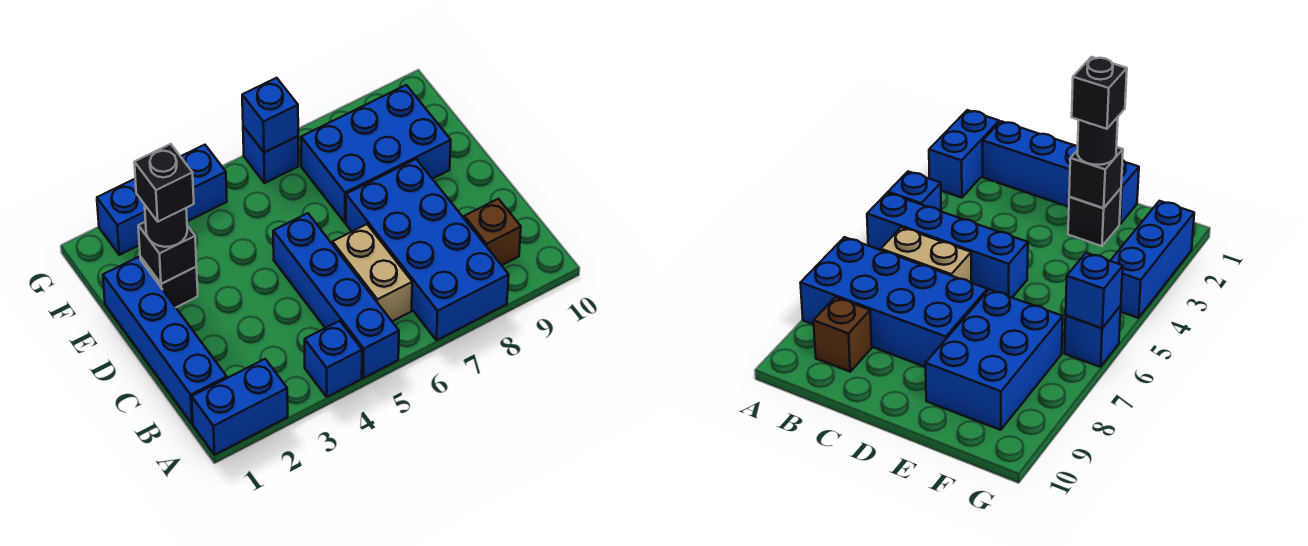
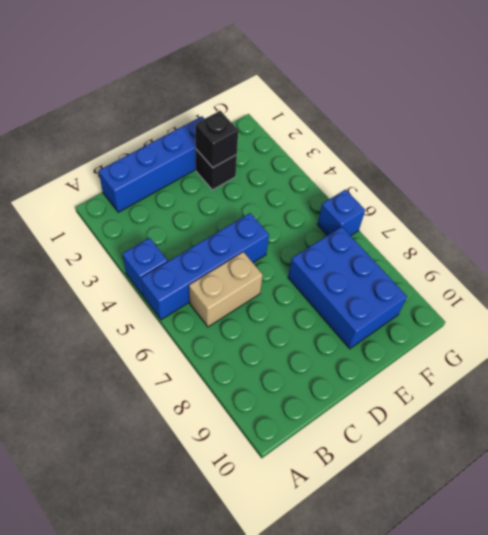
none -> blue brick A1:A2 level 1
none -> blue brick A7:D8 level 1
none -> brown brick B9 level 1

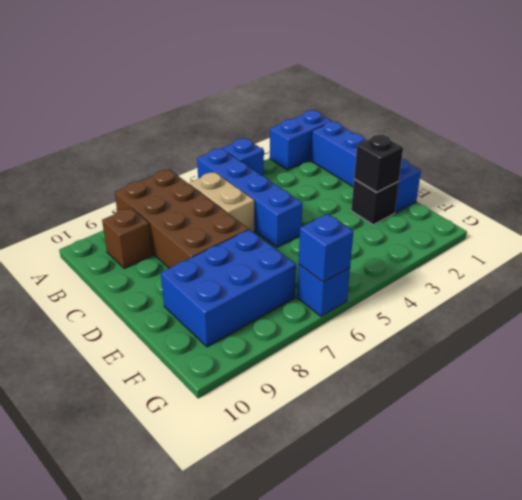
brown brick A7:D8 level 1 -> blue brick A7:D8 level 1
none -> blue brick G2:G4 level 1
none -> black round brick E2 level 3
none -> black brick E2 level 4

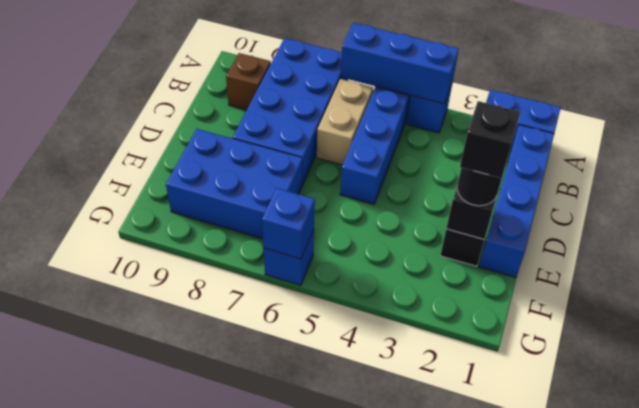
blue brick A4:A6 level 2 -> blue brick G2:G4 level 1

